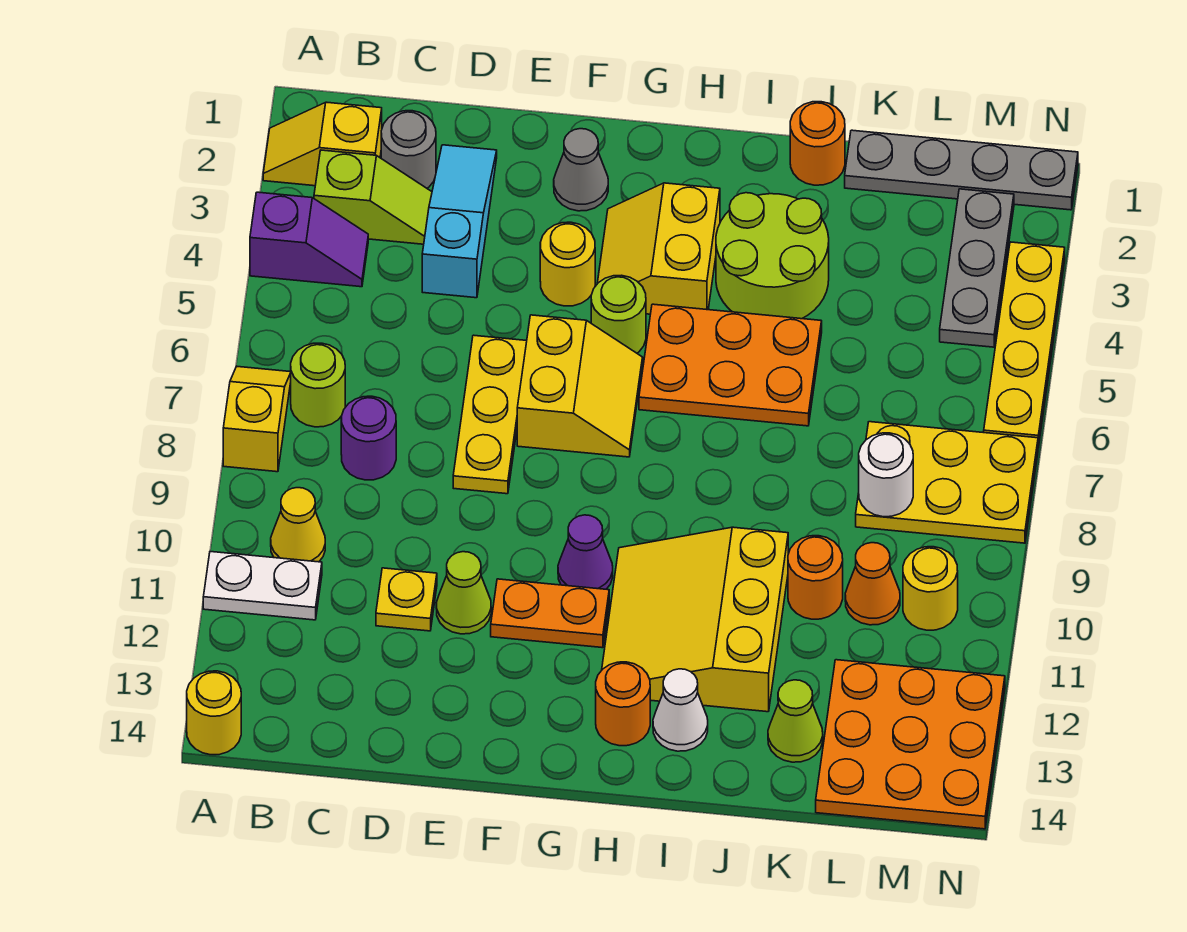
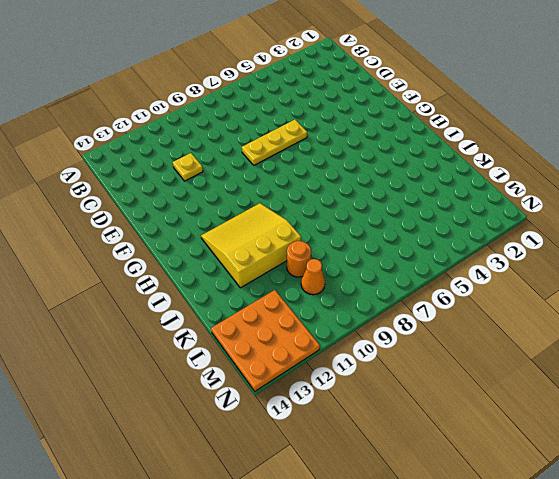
none -> yellow slope A2:B2 level 1 top B
none -> purple slope A4:B4 level 1 top A
none -> yellow slope A7:A8 level 1 top 8
none -> white plate A11:B11 level 1

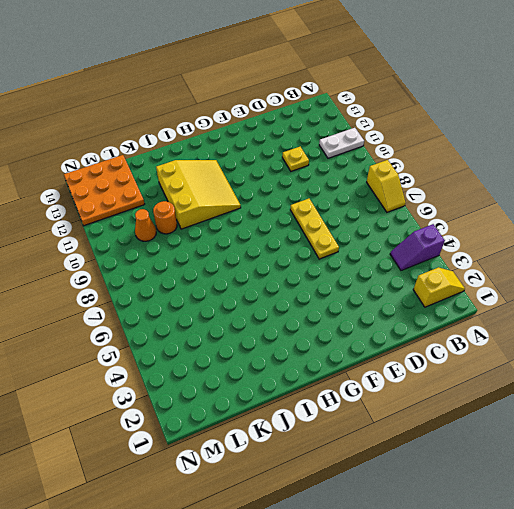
none -> yellow round brick A14 level 1
none -> lime slope B3:C3 level 1 top B
none -> lime round brick B7 level 1
none -> yellow cone B10 level 1

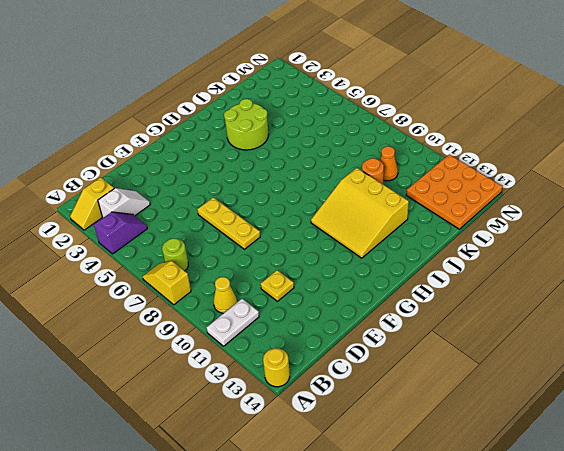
white slope B3:C3 level 1 top B -> lime slope B3:C3 level 1 top B
none -> grey round brick C2 level 1
none -> purple round brick C8 level 1
none -> cyan slope D2:D4 level 1 top 4
none -> lime cone E11 level 1

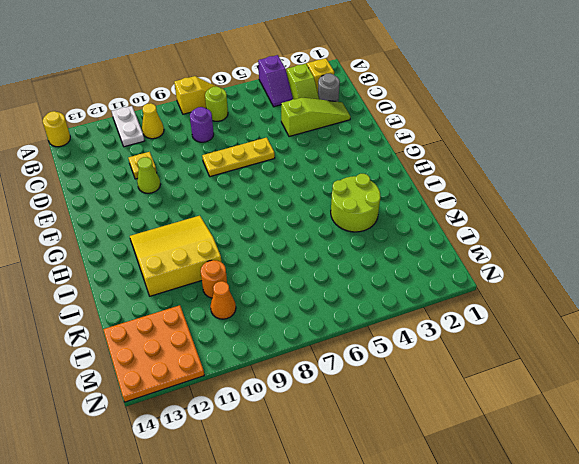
lime slope D2:D4 level 1 top 4 -> cyan slope D2:D4 level 1 top 4
none -> grey cone F2 level 1
none -> yellow round brick F4 level 1
none -> yellow slope F6:G7 level 1 top F
none -> orange plate F11:G11 level 1

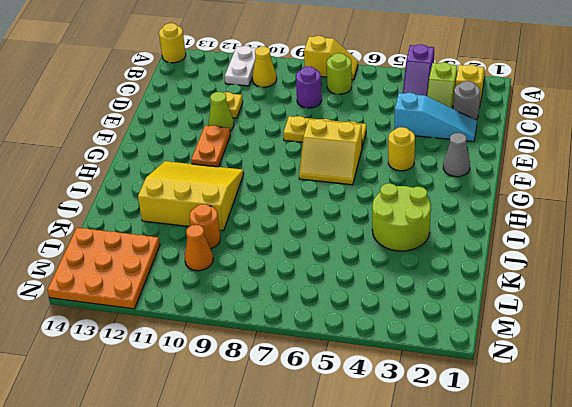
none -> yellow slope G3:H4 level 1 top H
none -> lime round brick G5 level 1
none -> purple cone G10 level 1
none -> orange plate H5:J6 level 1

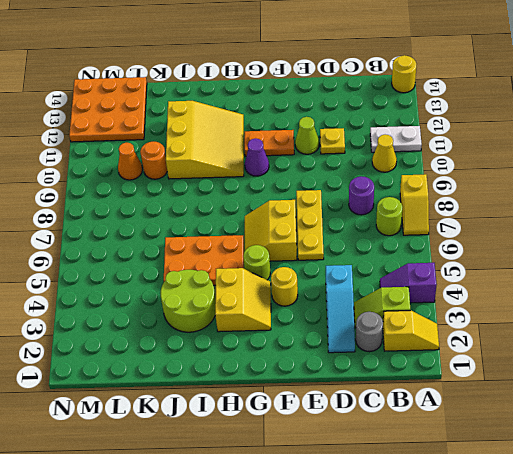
none -> grey cone F2 level 1
none -> orange round brick H13 level 1
none -> white cone I13 level 1
none -> orange round brick J1 level 1

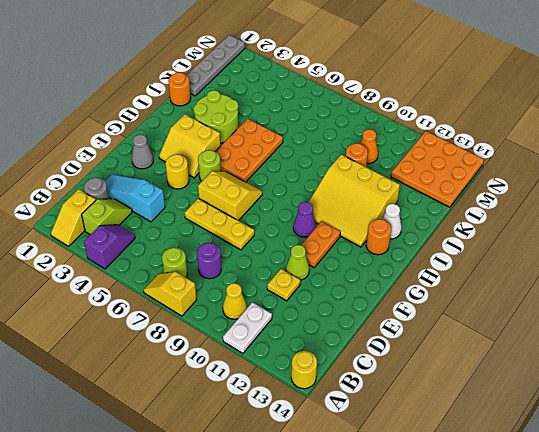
none -> lime cone K13 level 1
none -> yellow plate L7:N8 level 1
none -> grey plate M2:M4 level 1
none -> yellow round brick M10 level 1

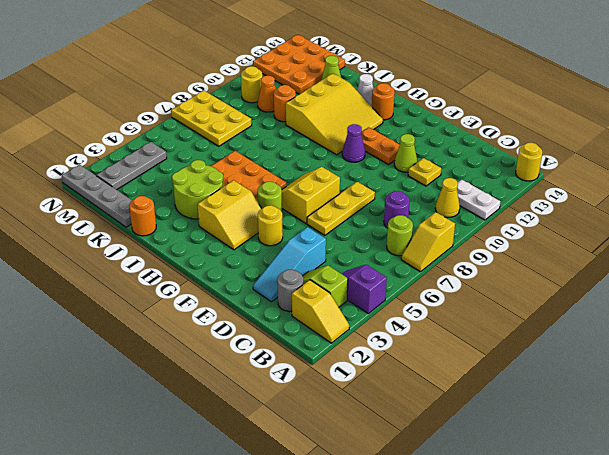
none -> grey cone F2 level 1
none -> yellow plate N3:N6 level 1
none -> white round brick L8 level 2

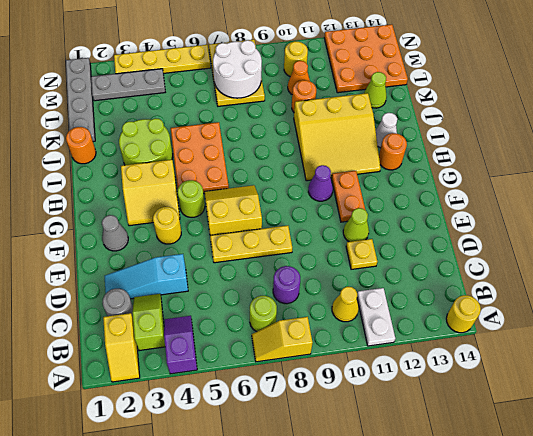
white round brick L7:M8 level 2 -> white round brick L8 level 2

